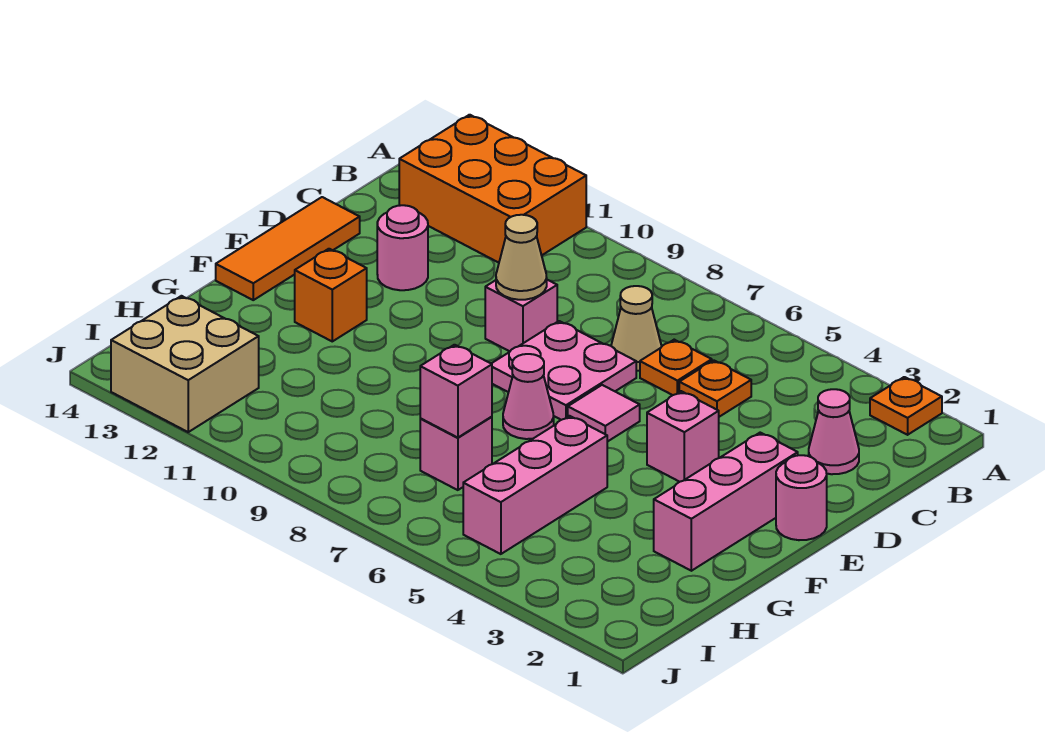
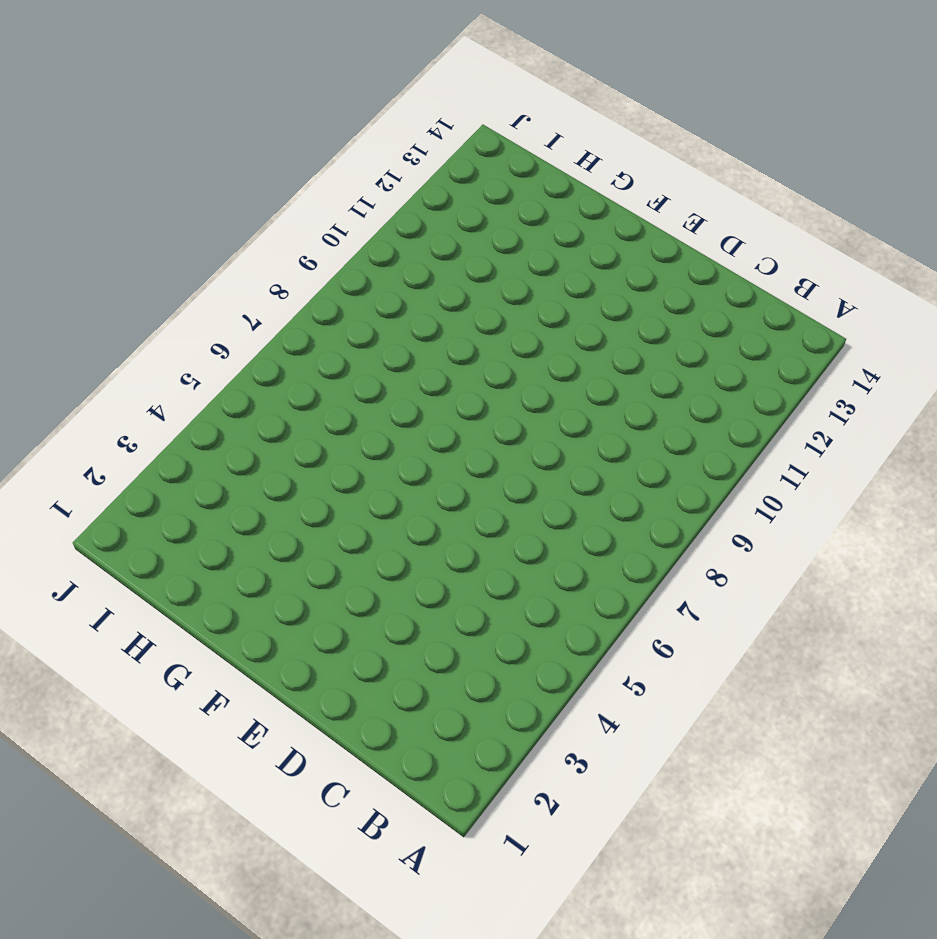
none -> orange plate A2 level 1
none -> orange brick A11:B13 level 1
none -> pink cone C2 level 1

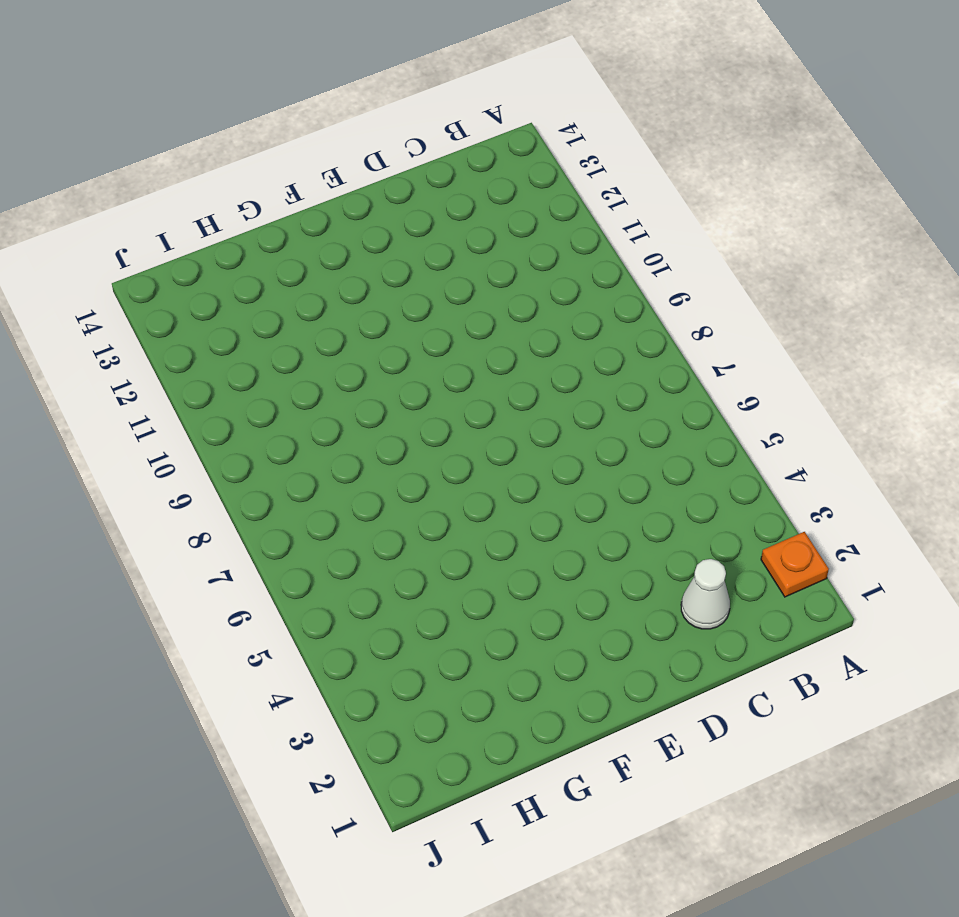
white cone C2 level 1 -> pink cone C2 level 1
none -> orange brick A11:B13 level 1
none -> orange plate C5 level 1
none -> orange plate C6 level 1

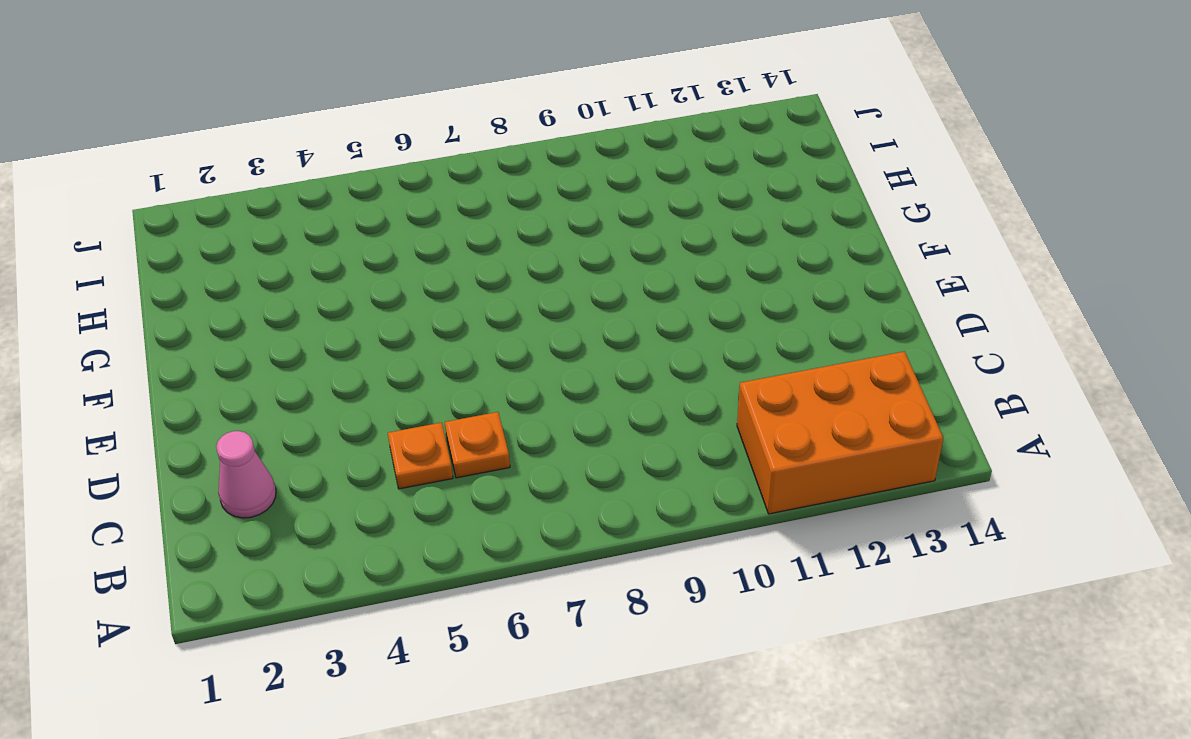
none -> orange plate A2 level 1
none -> tan cone C7 level 1
none -> pink plate D7:E8 level 1

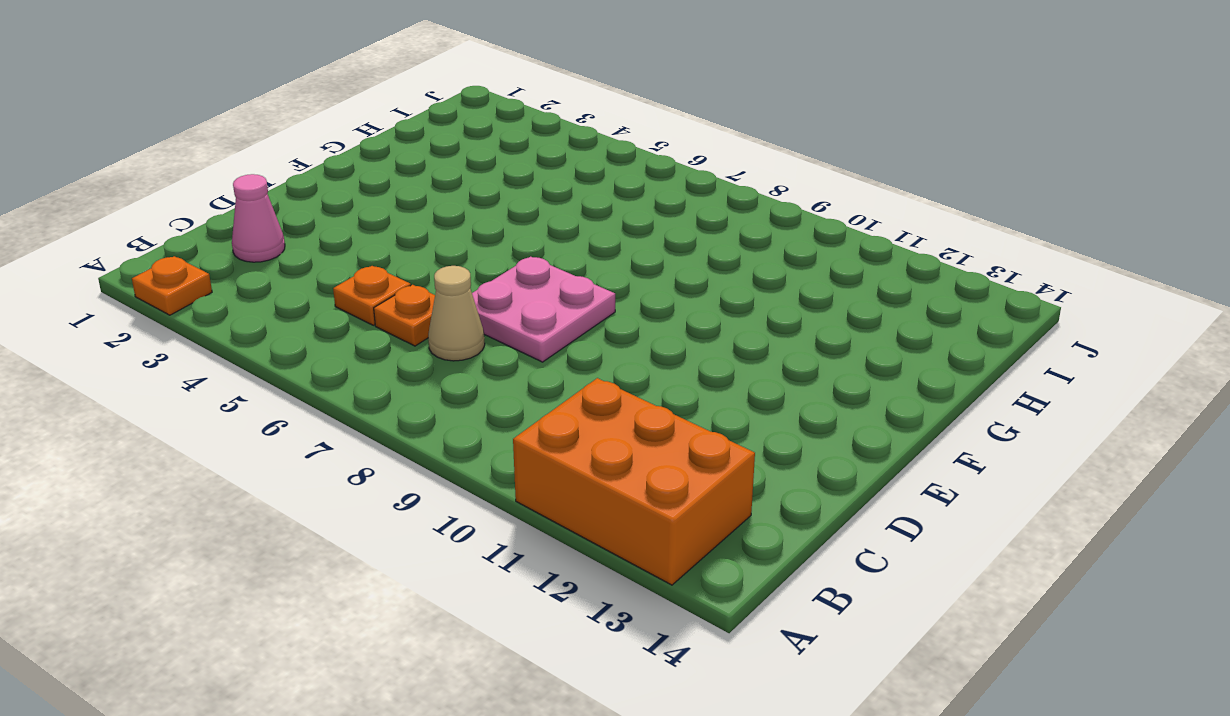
none -> pink brick D9 level 1
none -> pink round brick D12 level 1
none -> orange tile D14:F14 level 1

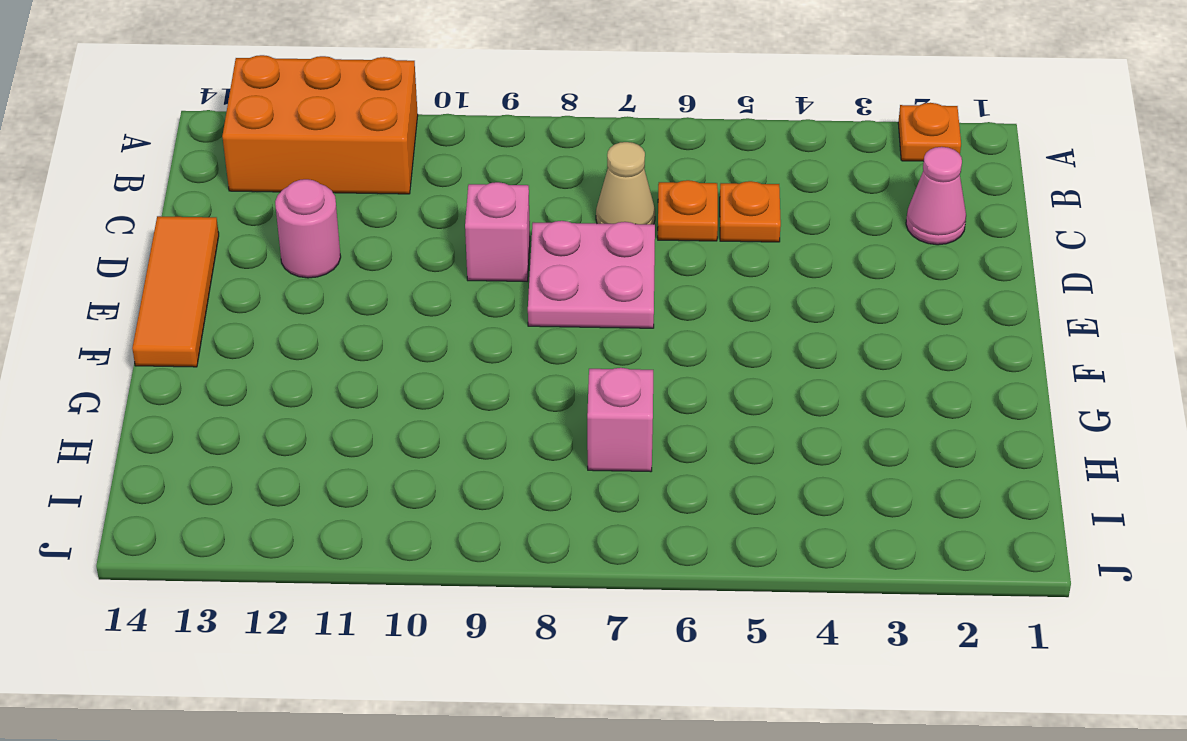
none -> pink round brick E1 level 1
none -> pink brick E2:G2 level 1
none -> pink brick E4 level 1

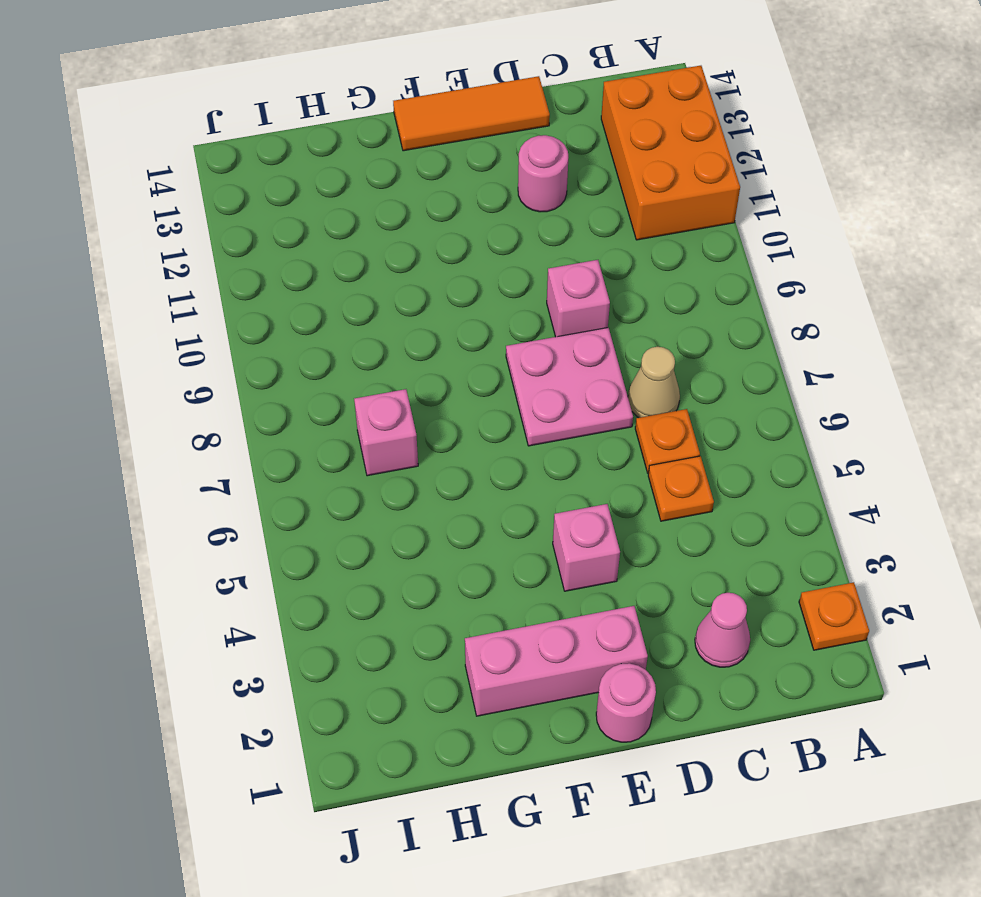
none -> pink tile E6 level 1
none -> pink cone F7 level 1
none -> orange brick F12 level 1

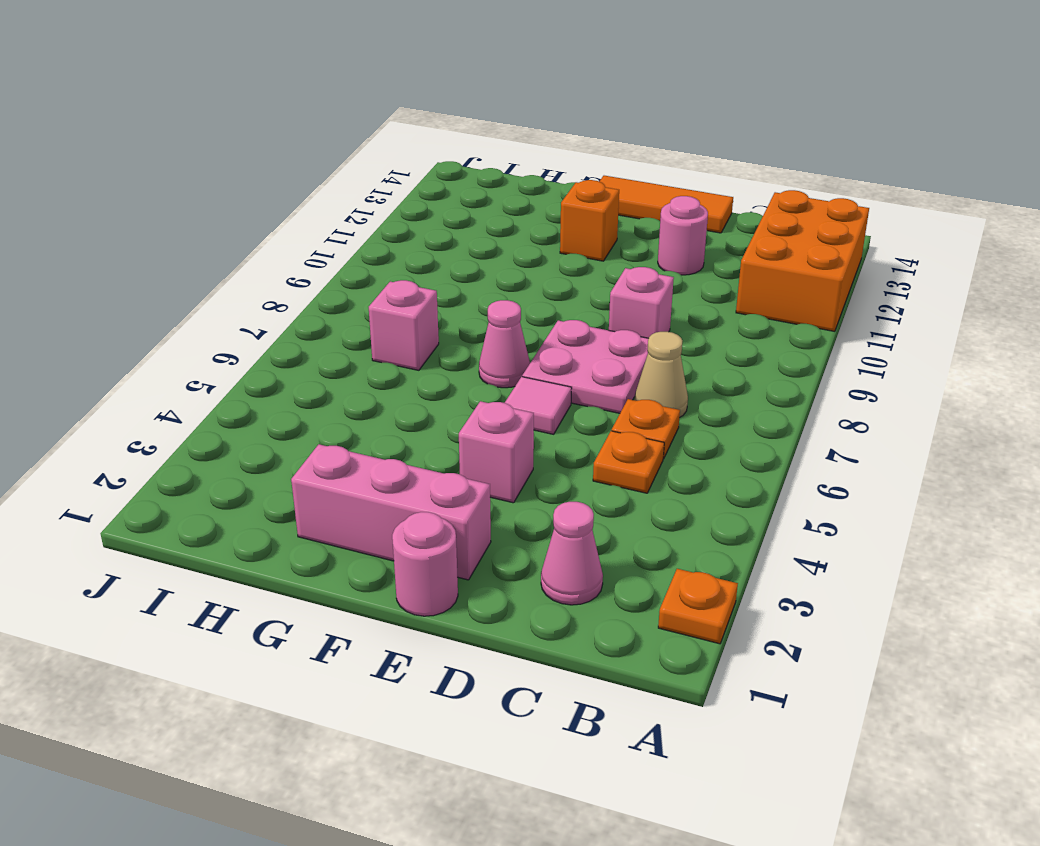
none -> pink brick G5:I5 level 1
none -> tan brick I12:J13 level 1
none -> tan cone D9 level 2

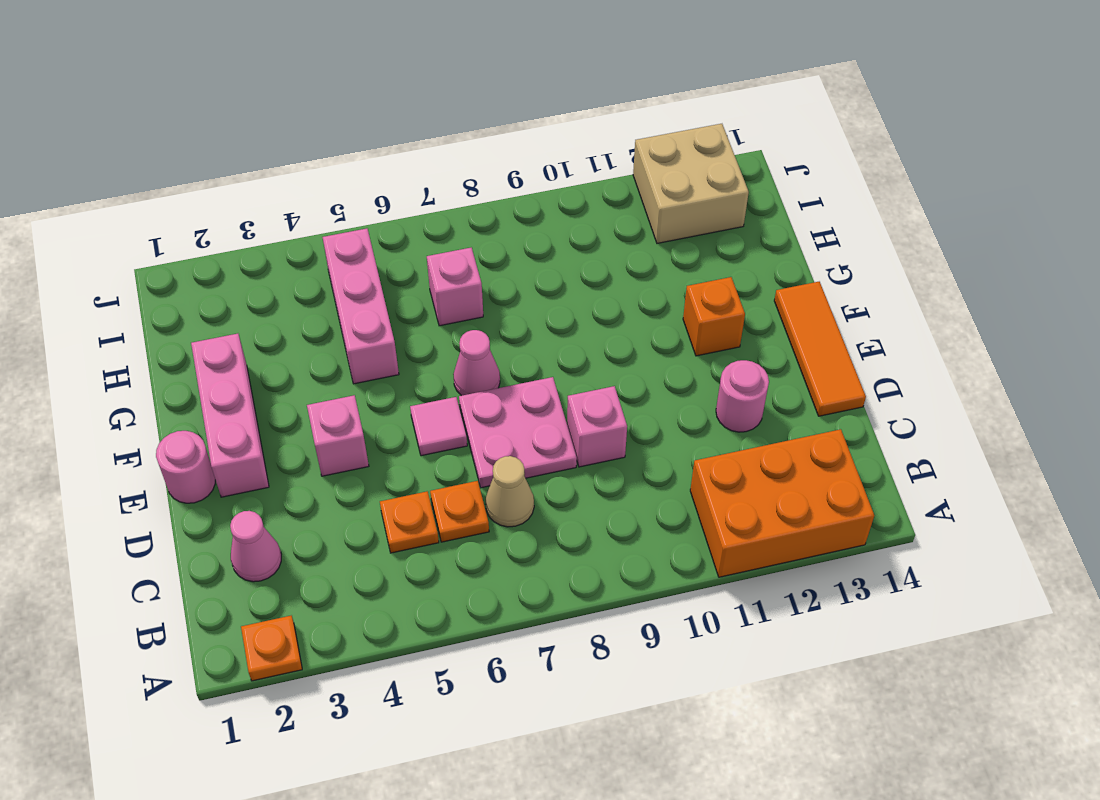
none -> tan cone D9 level 2
none -> pink brick H7 level 2

